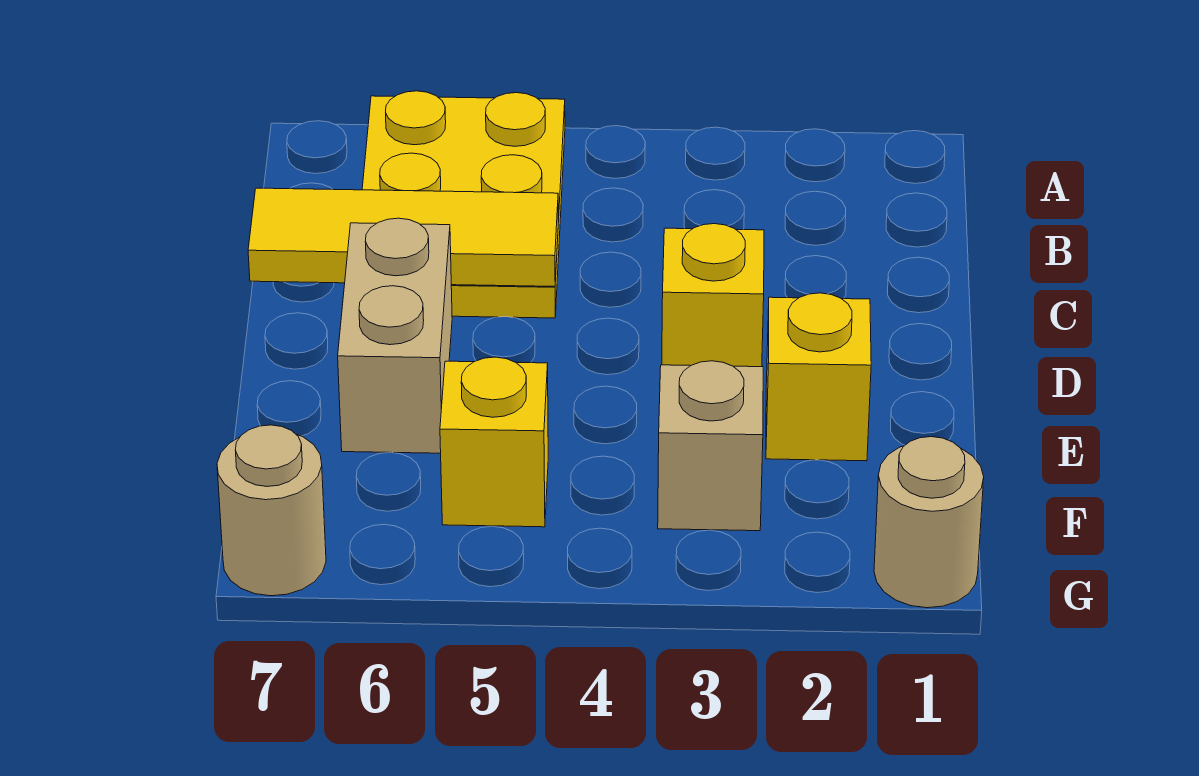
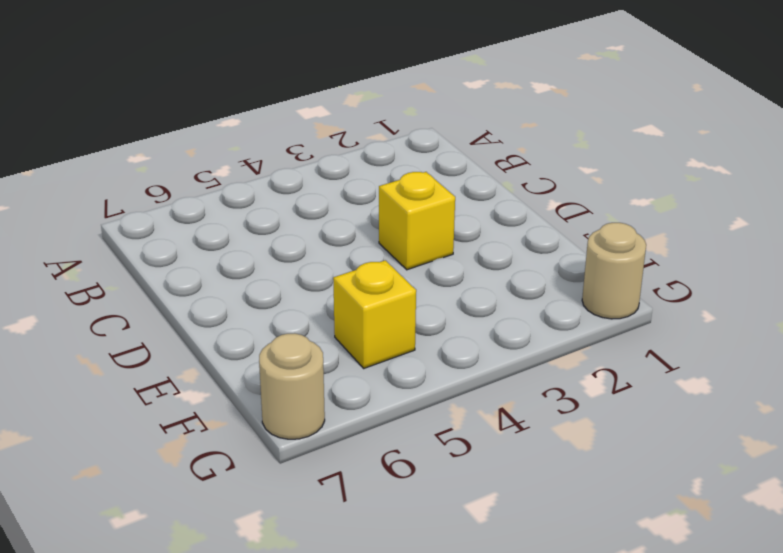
none -> yellow plate A5:C6 level 1
none -> tan brick D6:E6 level 1

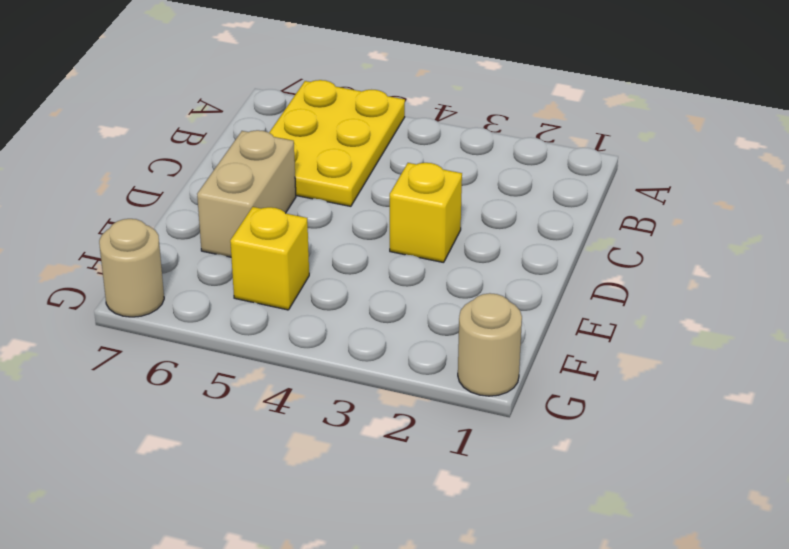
none -> yellow brick E2 level 1
none -> tan brick F3 level 1

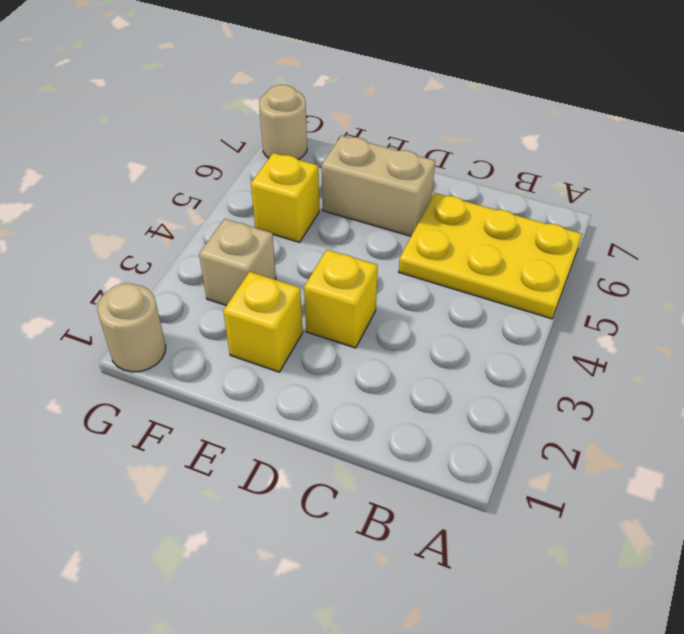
none -> yellow tile C5:C7 level 2

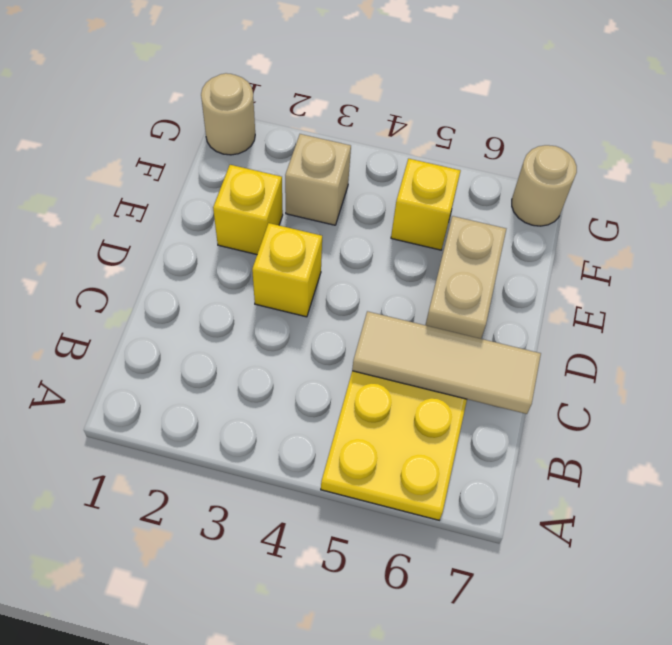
tan tile C5:C7 level 2 -> yellow tile C5:C7 level 2

